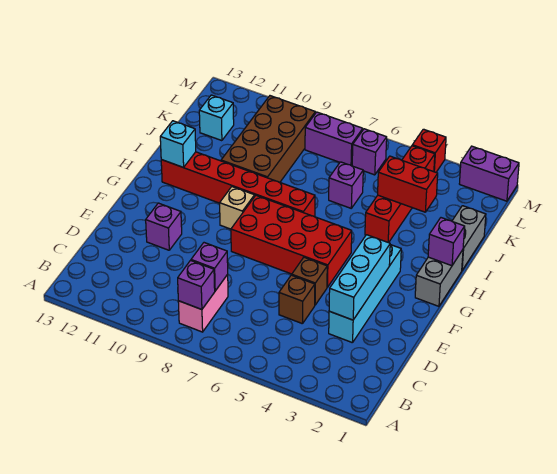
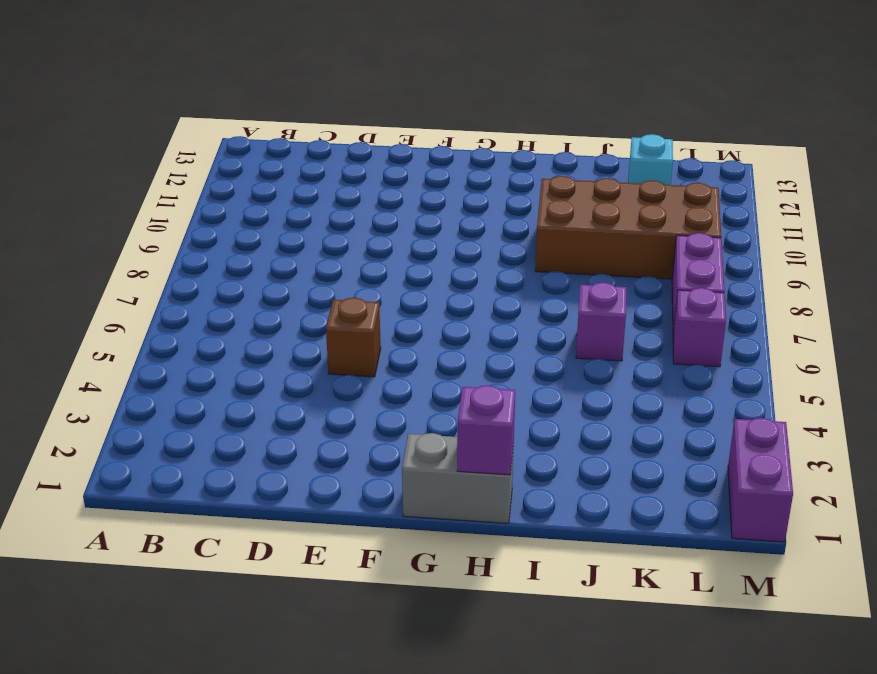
none -> pink brick B8:C8 level 1
none -> cyan brick D3:G3 level 1
none -> brown brick D5 level 1

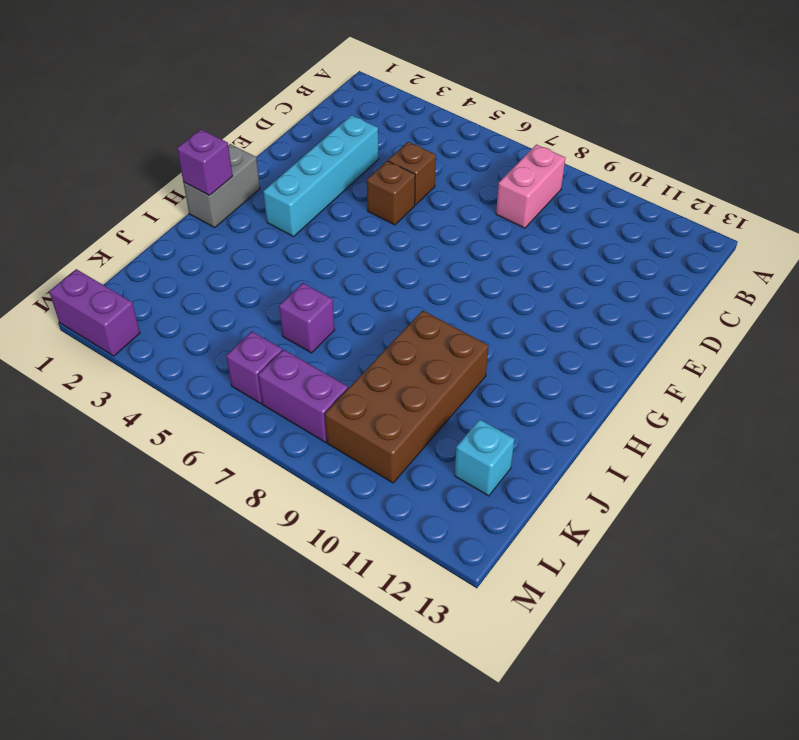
none -> purple brick E11 level 1
none -> red brick F5:G8 level 1
none -> tan brick G9 level 1

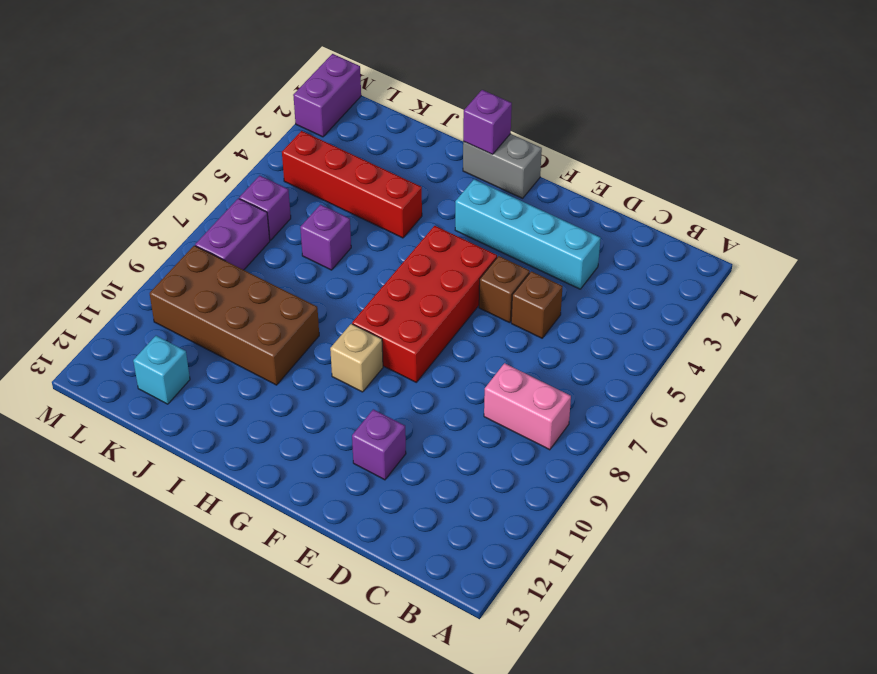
none -> red brick H7:H12 level 1
none -> grey brick I1:J1 level 1
none -> red brick M4 level 1

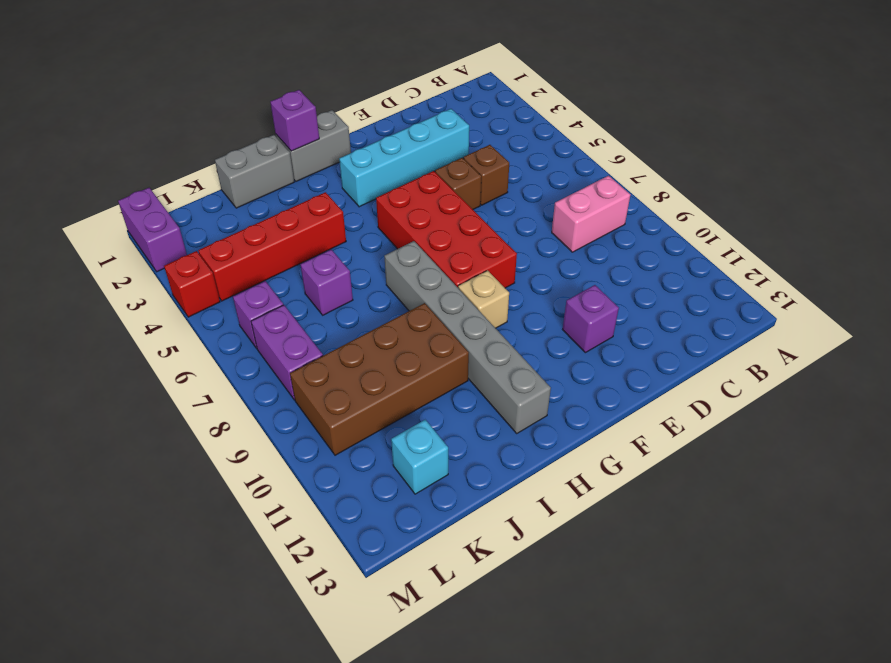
grey brick H7:H12 level 1 -> red brick H7:H12 level 1
none -> purple brick B8 level 2
none -> purple brick C8 level 2
none -> cyan brick D3:F3 level 2

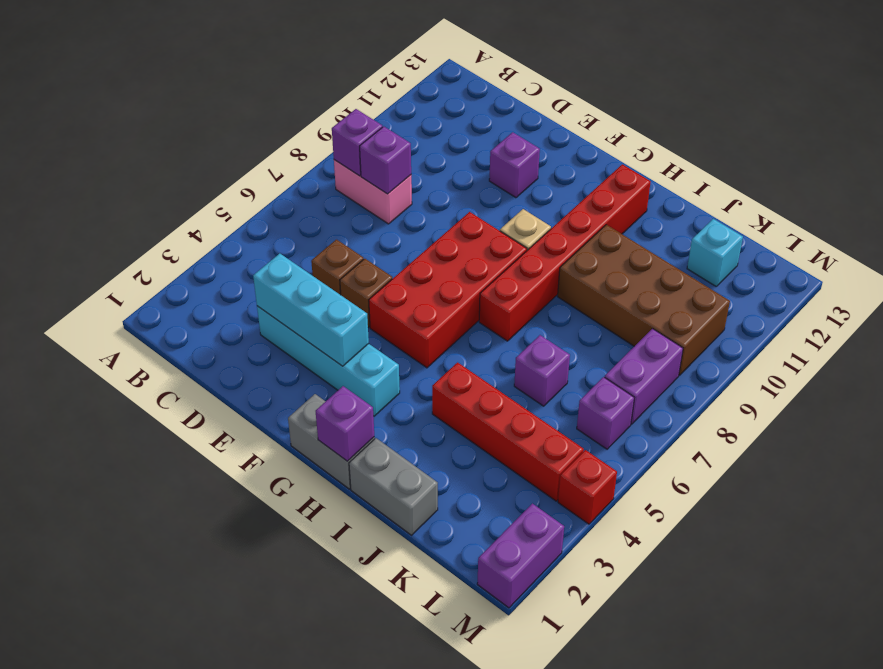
none -> cyan brick H12 level 2
none -> red brick J3:J4 level 2

